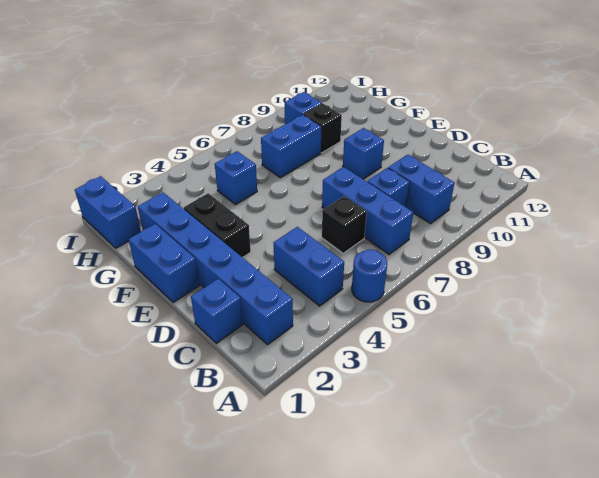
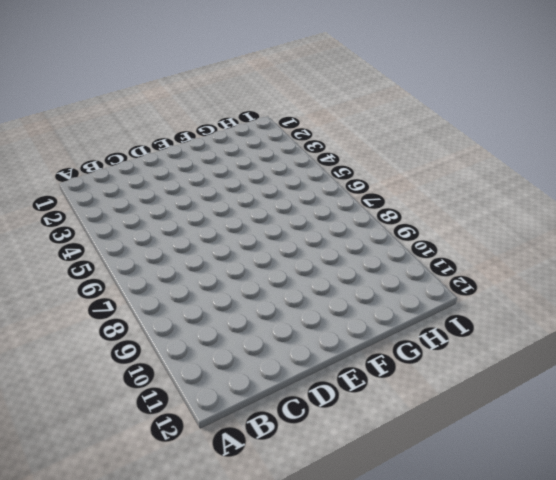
none -> blue round brick A5 level 1
none -> blue brick B2:G2 level 1
none -> blue brick B4:C4 level 1

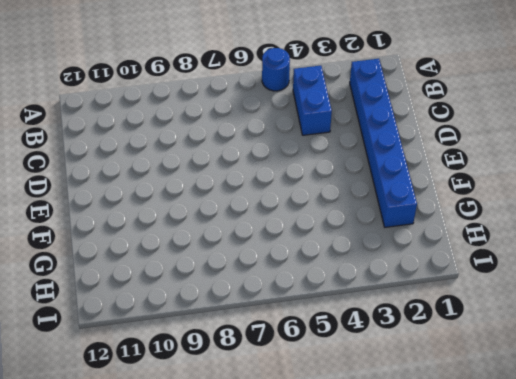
none -> blue brick B7:D7 level 1
none -> blue brick B9:C9 level 1
none -> blue brick C1 level 1

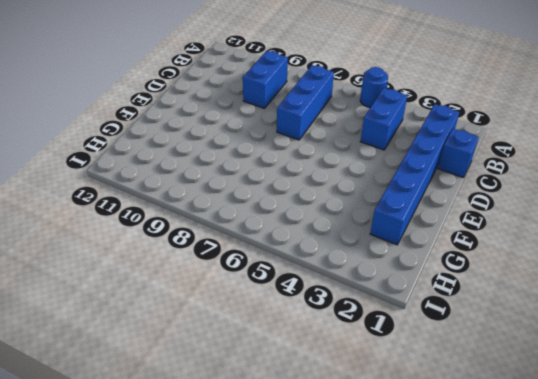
none -> black brick C6 level 1
none -> blue brick C8 level 1
none -> blue brick E1:F1 level 1

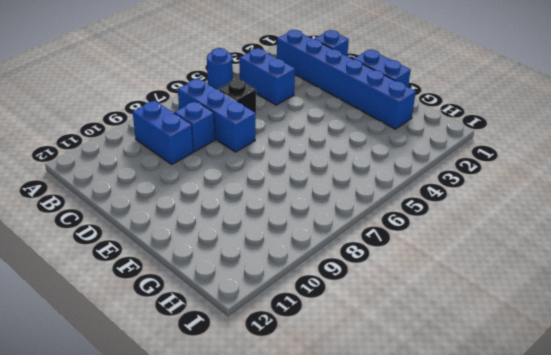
none -> black brick E3:F3 level 1
none -> blue brick E9 level 1
none -> blue brick G5 level 1

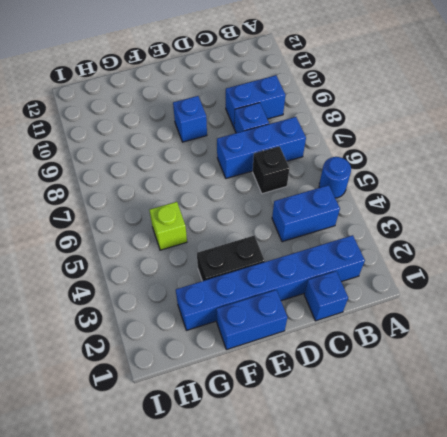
lime brick G5 level 1 -> blue brick G5 level 1
none -> blue brick G7:G8 level 1
none -> black brick G9 level 1
none -> blue brick H1:I1 level 1

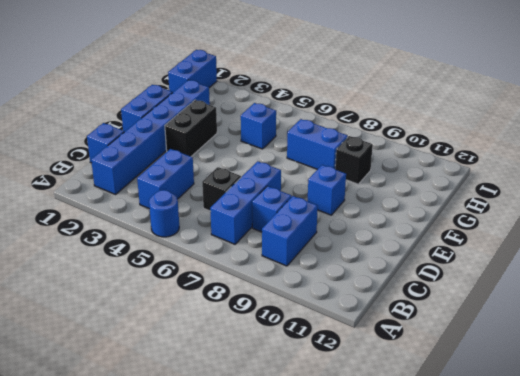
none -> blue brick H9 level 1

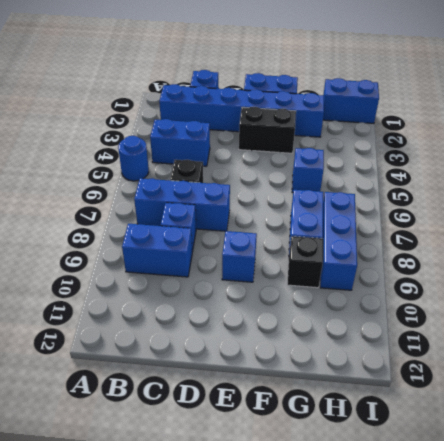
blue brick H7:H9 level 1 -> blue brick H9 level 1

